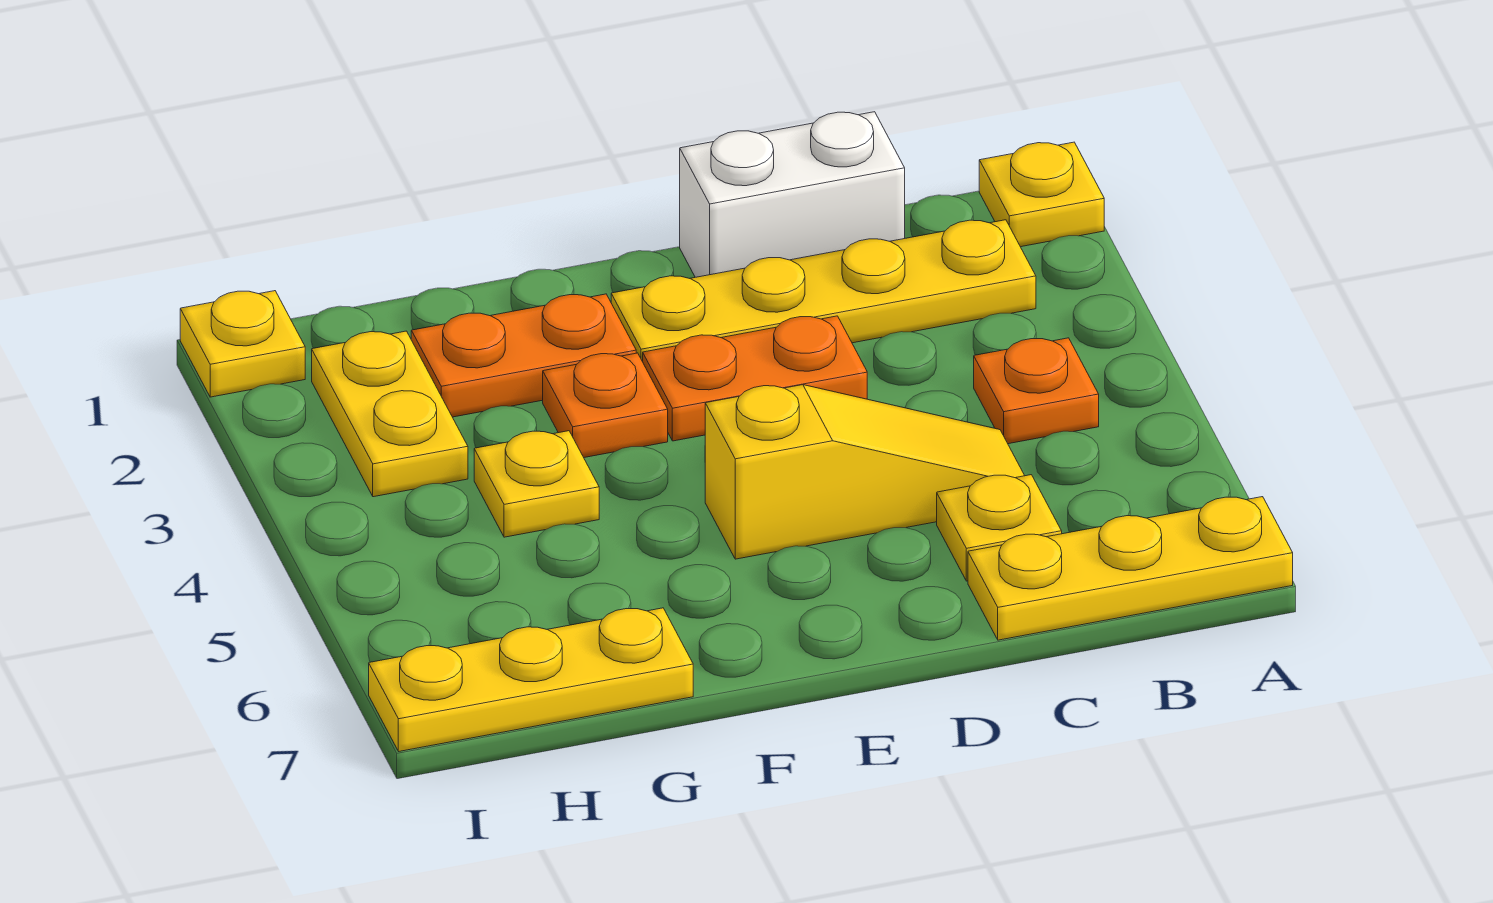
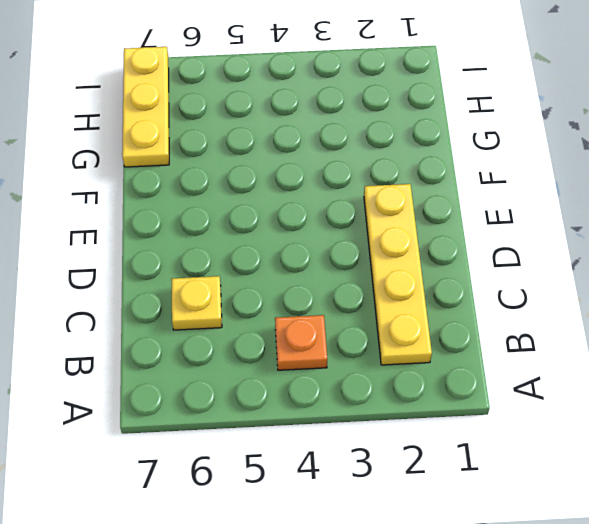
none -> yellow plate A1 level 1
none -> yellow plate A7:C7 level 1
none -> white brick C1:D1 level 1

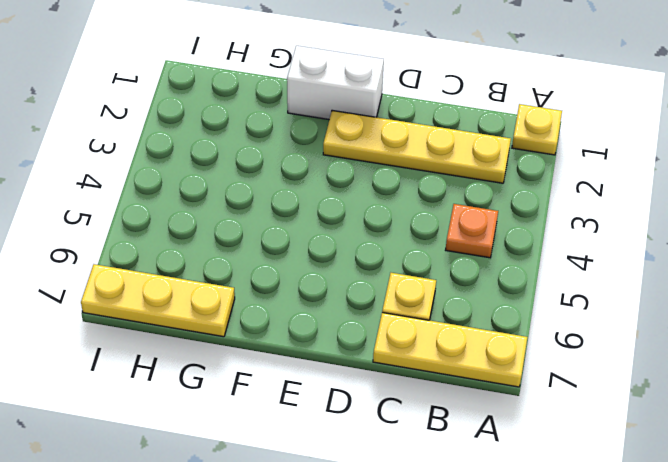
white brick E1:F1 level 1 -> white brick C1:D1 level 1
none -> yellow slope C5:E5 level 1 top E
none -> orange plate D3:E3 level 1
none -> orange plate F2:G2 level 1

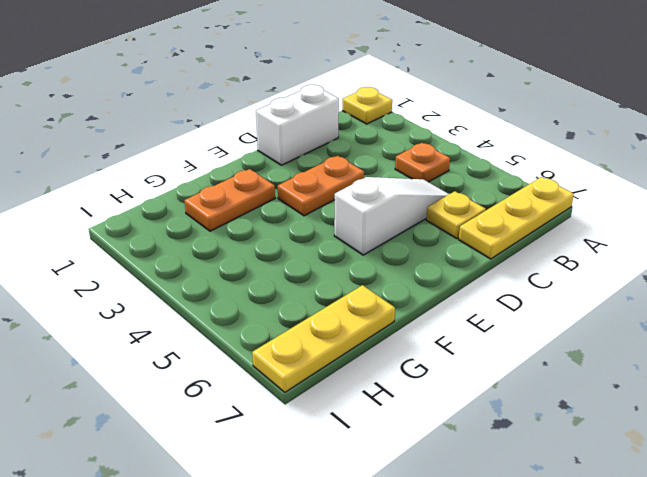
white slope C5:E5 level 1 top E -> yellow slope C5:E5 level 1 top E
none -> yellow plate B2:E2 level 1
none -> orange plate F3 level 1
none -> yellow plate G4 level 1

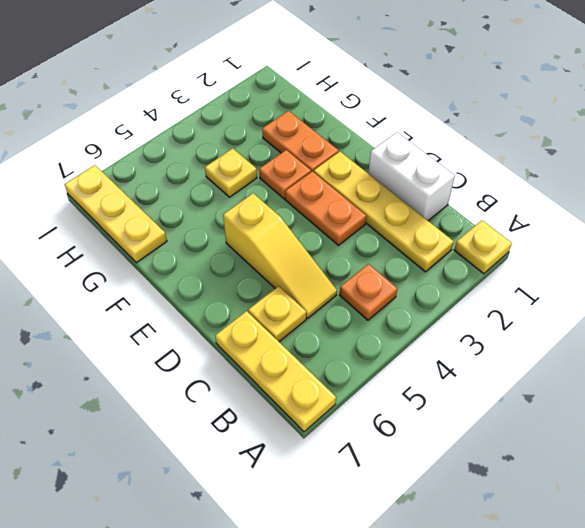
none -> yellow plate H2:H3 level 1
none -> yellow plate I1 level 1

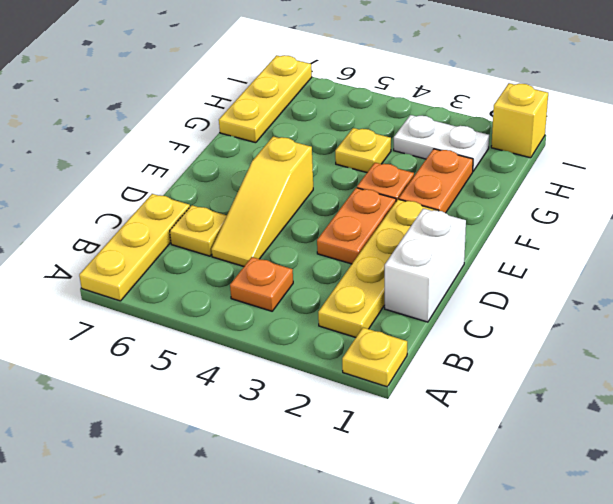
white plate H2:H3 level 1 -> yellow plate H2:H3 level 1
yellow brick I1 level 1 -> yellow plate I1 level 1

